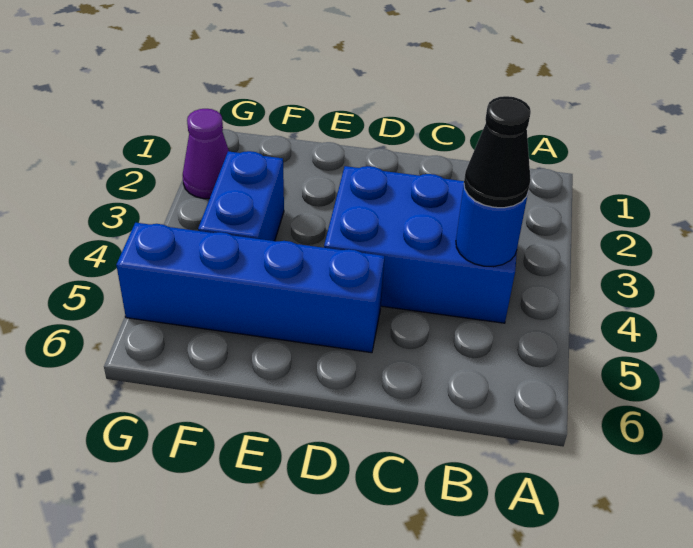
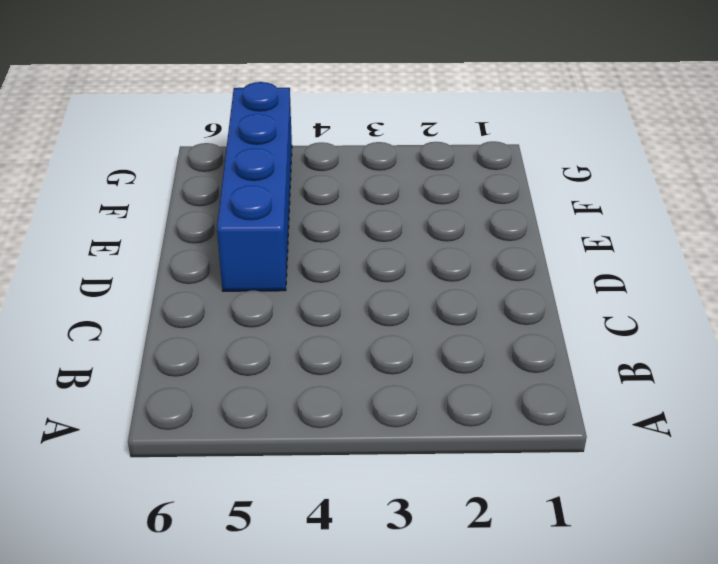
none -> blue brick B3:D4 level 1
none -> blue brick F3:F4 level 1

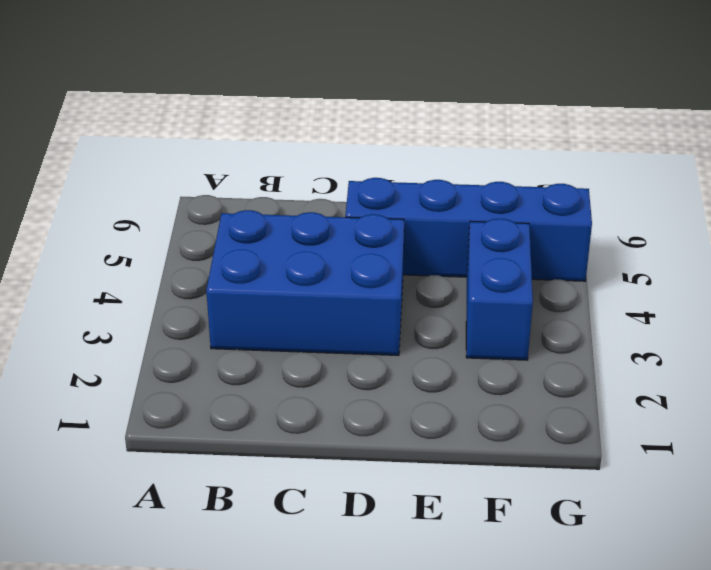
none -> purple cone G2 level 1
none -> blue round brick B4 level 2

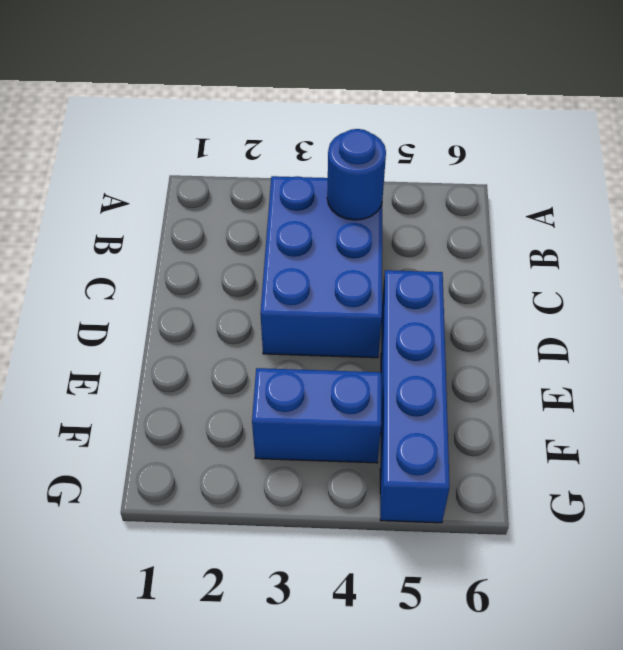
none -> purple cone G2 level 1
none -> black cone B4 level 3

